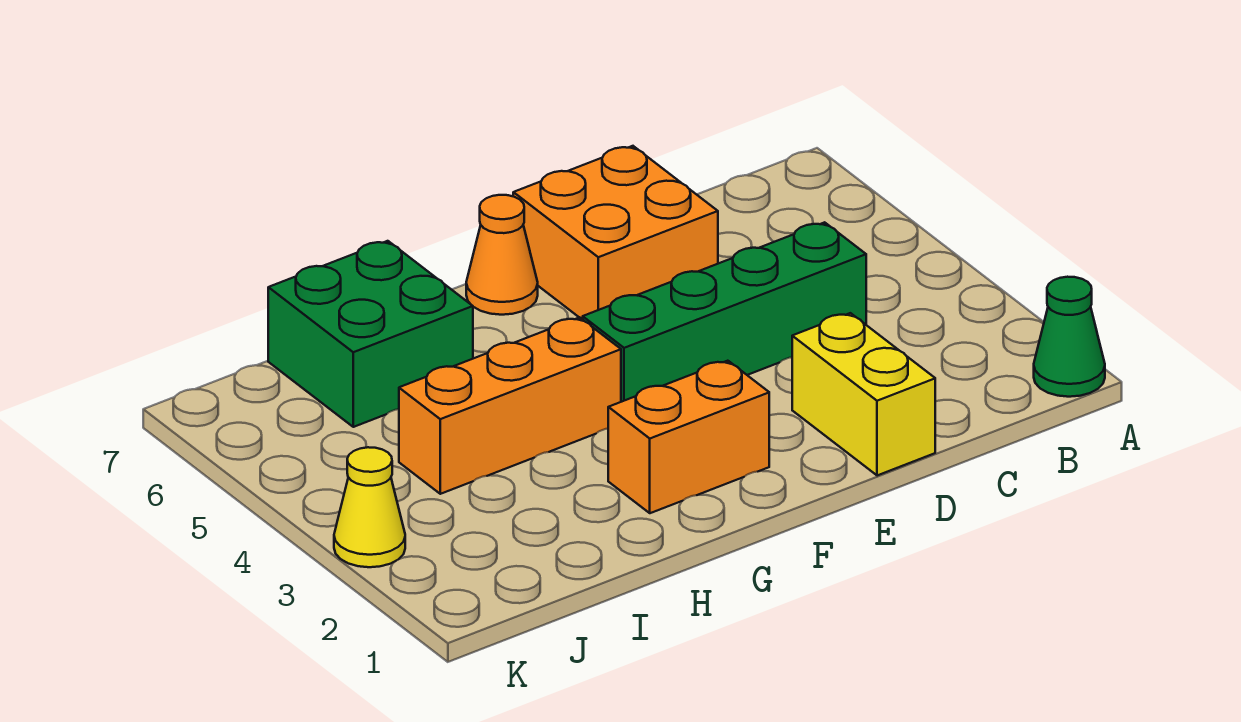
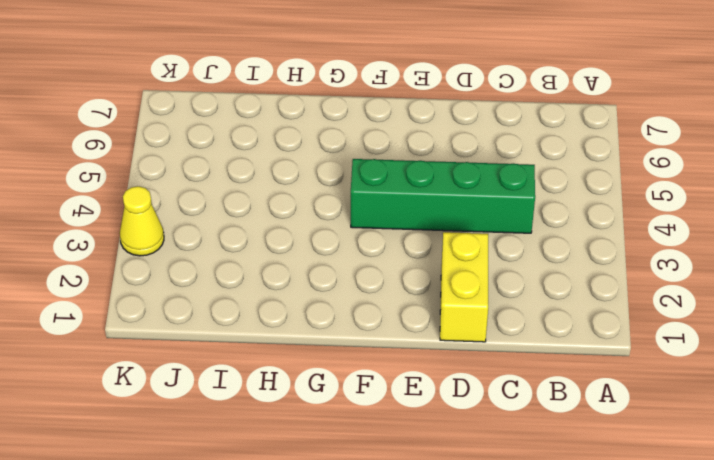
none -> green cone A1 level 1
none -> orange brick D6:E7 level 1

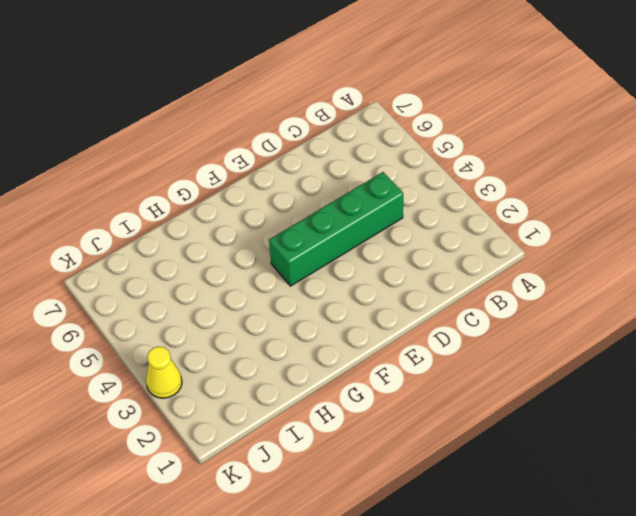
none -> green cone A1 level 1
none -> yellow brick D1:D2 level 1

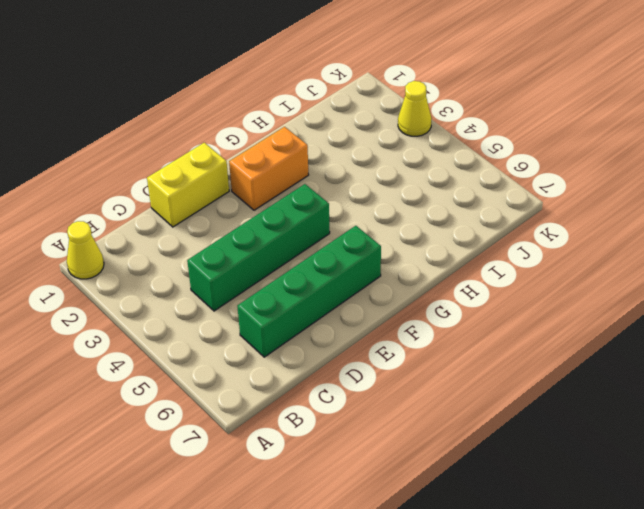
yellow cone A1 level 1 -> green cone A1 level 1
green brick C6:F6 level 1 -> orange brick D6:E7 level 1
yellow brick D1:E1 level 1 -> yellow brick D1:D2 level 1
none -> orange cone F7 level 1
none -> orange brick G4:I4 level 1

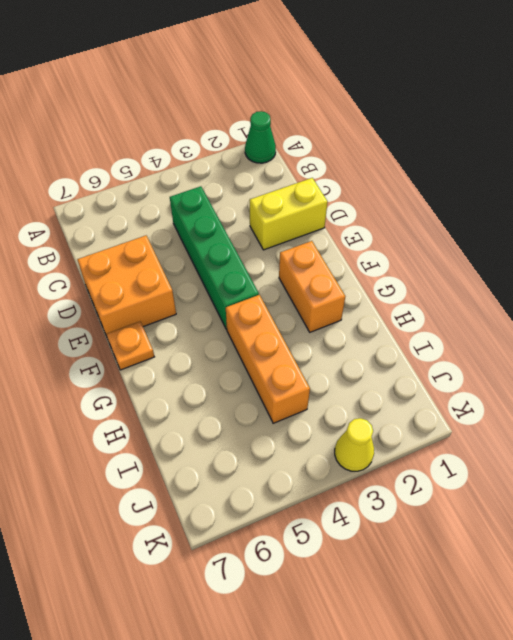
orange plate F7 level 1 -> orange cone F7 level 1
none -> green brick H6:I7 level 1

